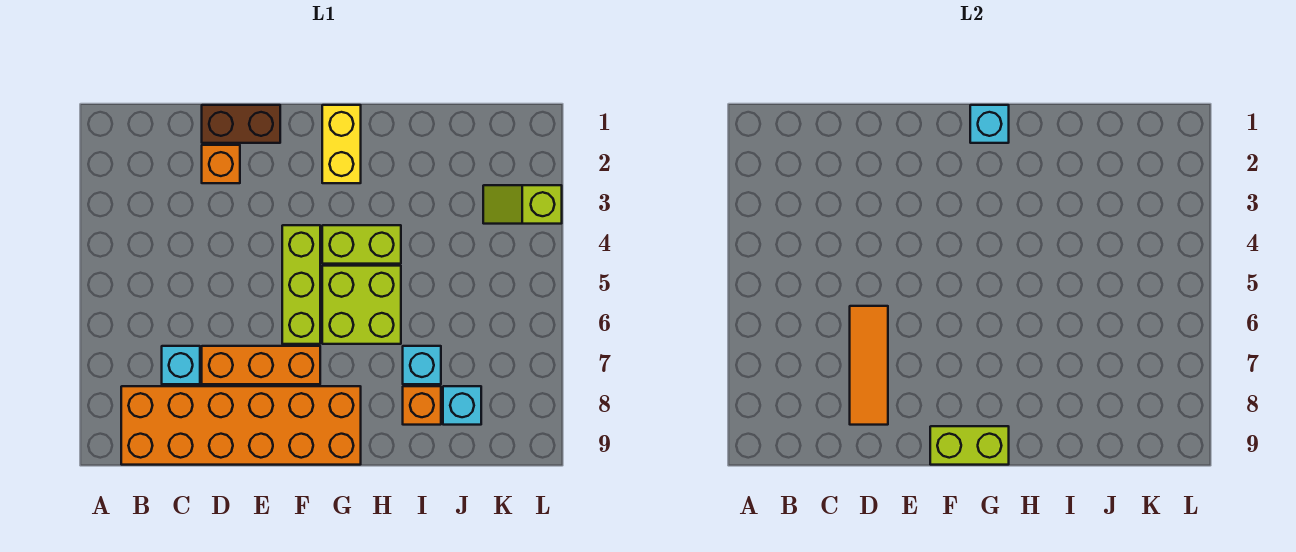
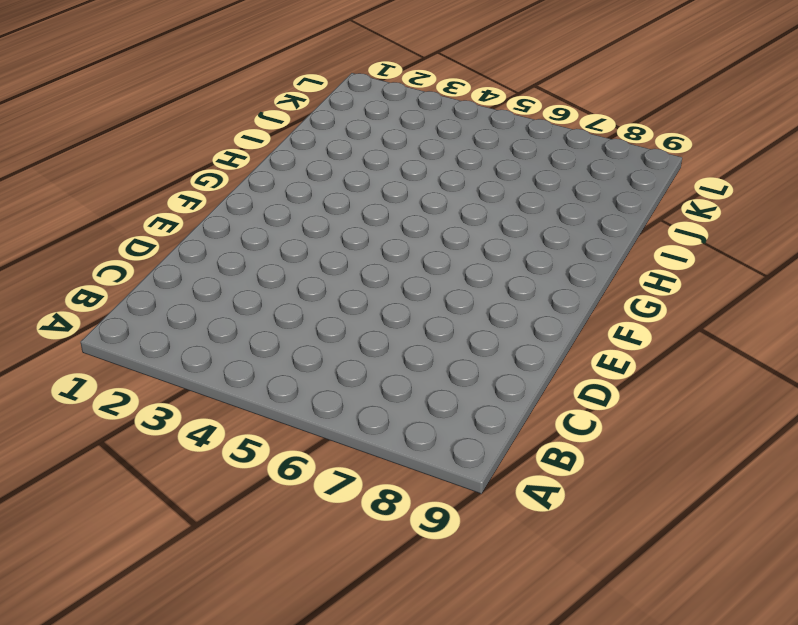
none -> orange brick B8:G9 level 1
none -> cyan brick C7 level 1
none -> brown brick D1:E1 level 1

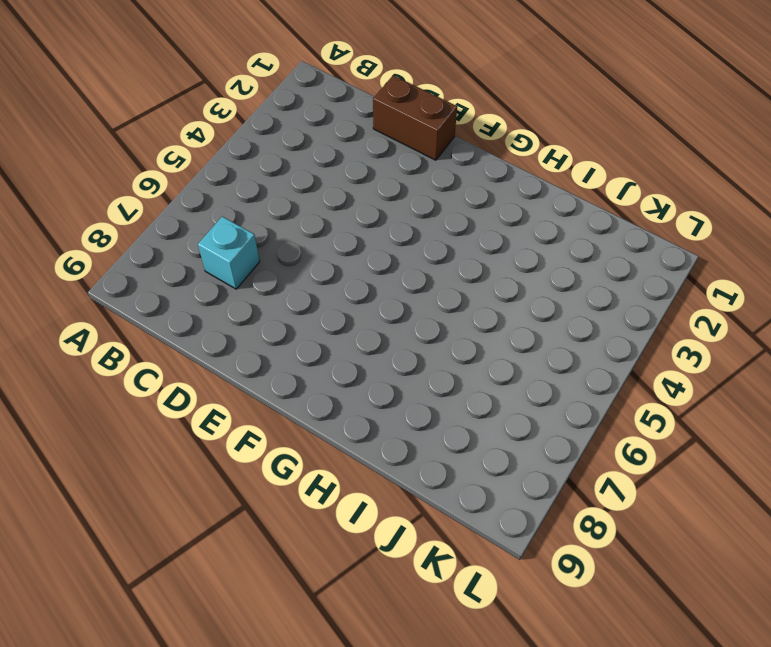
none -> orange brick B8:G9 level 1
none -> orange brick D2 level 1
none -> orange brick D7:F7 level 1

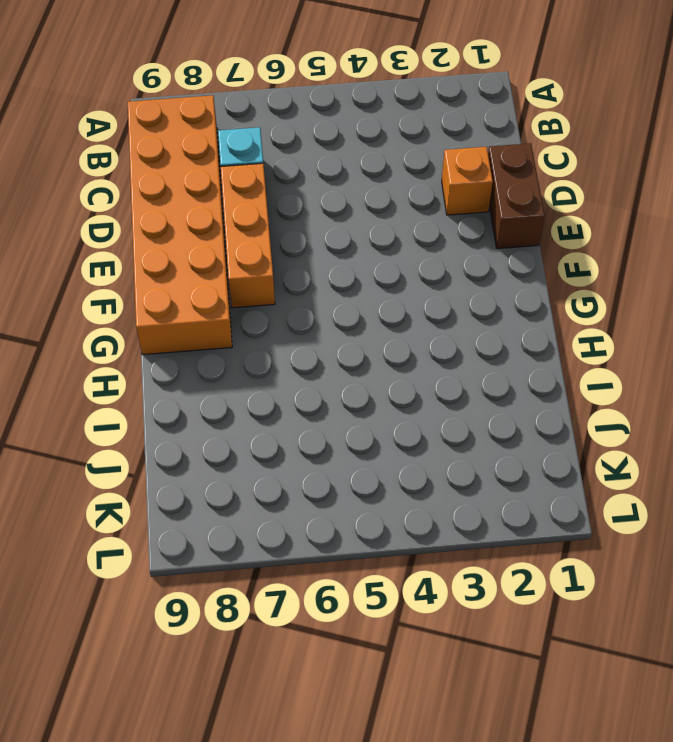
none -> lime brick F4:F6 level 1
none -> yellow brick G1:G2 level 1
none -> lime brick G4:H4 level 1

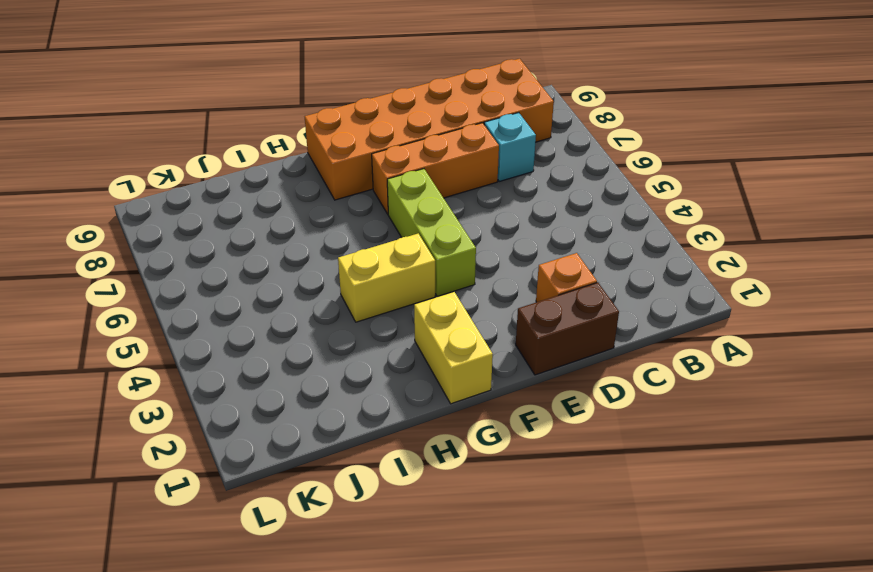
yellow brick G4:H4 level 1 -> lime brick G4:H4 level 1
none -> lime brick G5:H6 level 1
none -> cyan brick I7 level 1
none -> orange brick I8 level 1

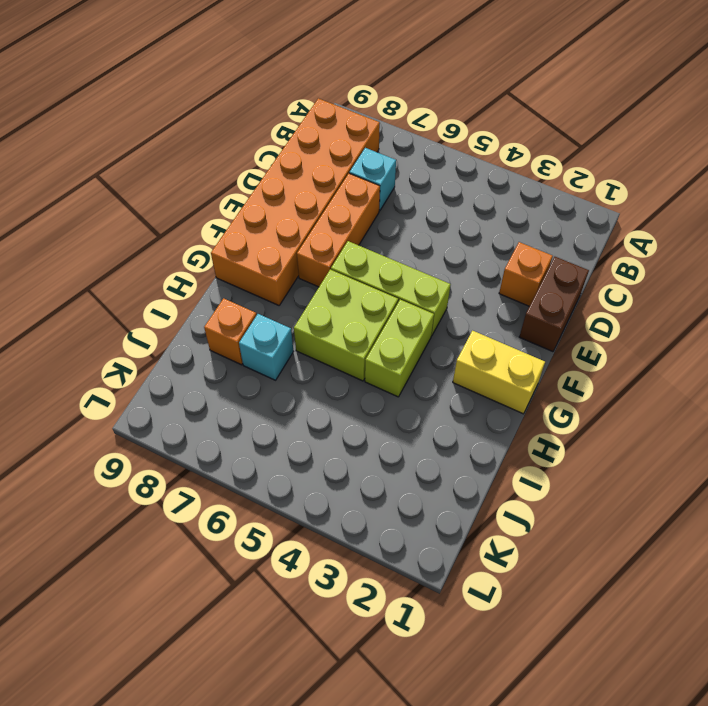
none -> cyan brick J8 level 1
none -> lime slope K3:L3 level 1 top L
none -> orange tile D6:D8 level 2

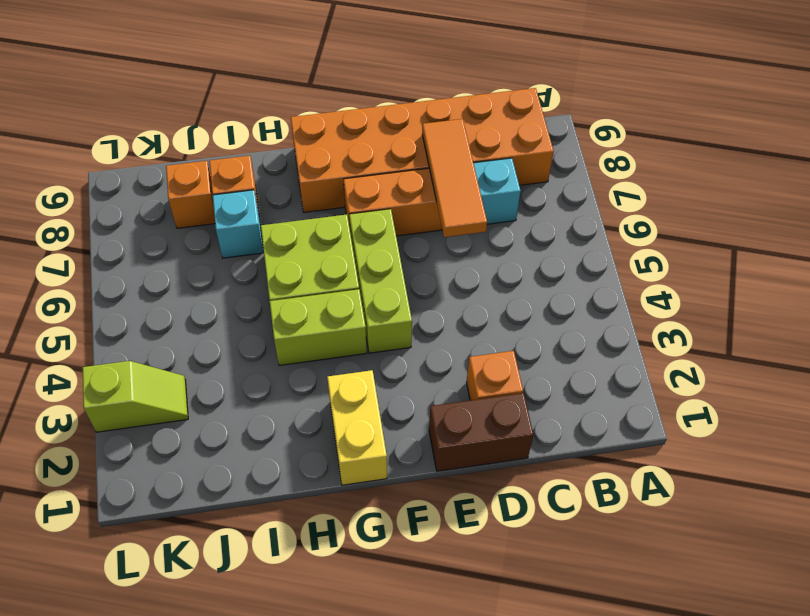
orange brick J8 level 1 -> cyan brick J8 level 1
none -> lime brick F9:G9 level 2
none -> cyan brick G1 level 2

